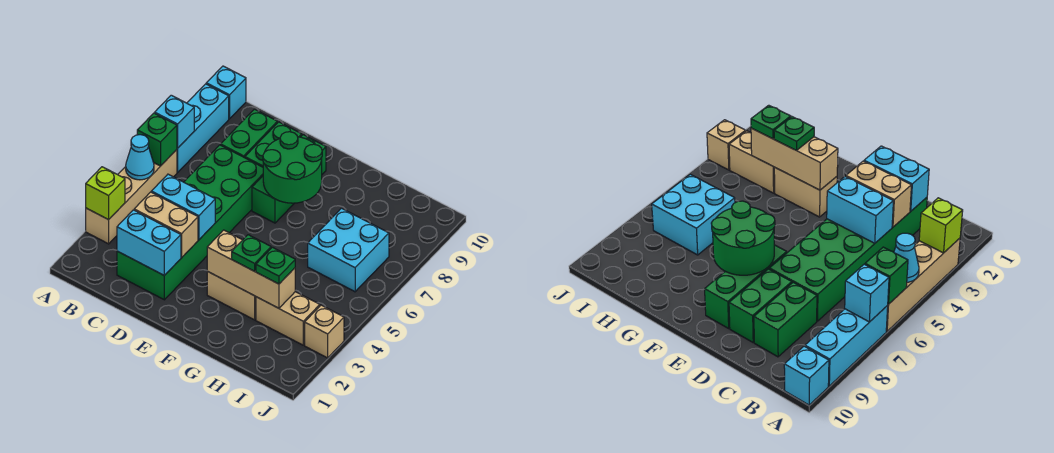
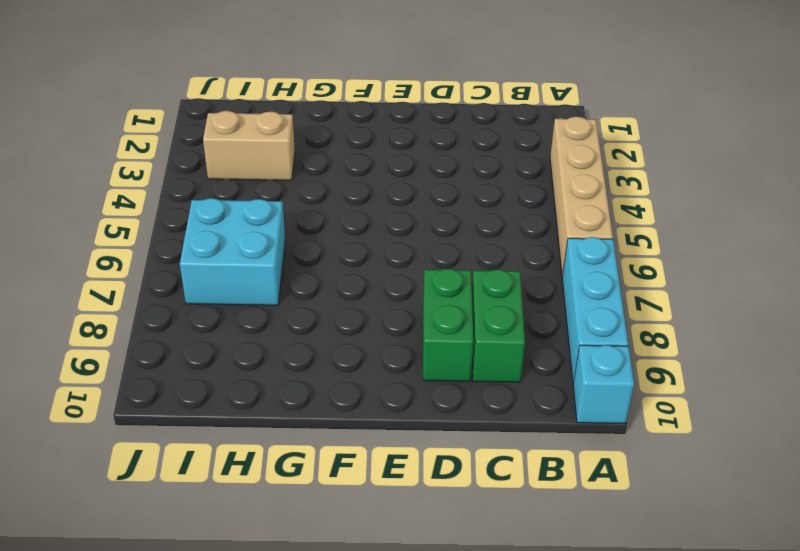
none -> green brick C2:D7 level 1
none -> green brick E7:E9 level 1
none -> tan brick F3:G3 level 1

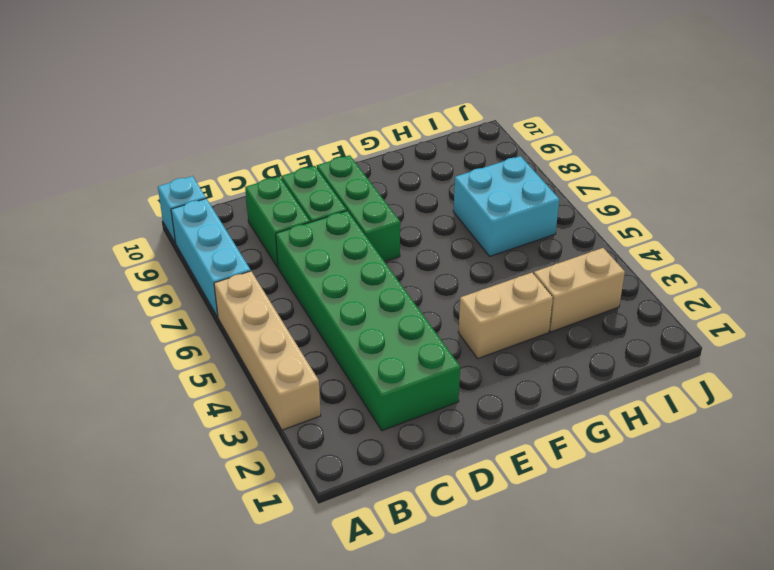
none -> tan brick J3 level 1
none -> lime brick A3 level 2
none -> cyan cone A5 level 2

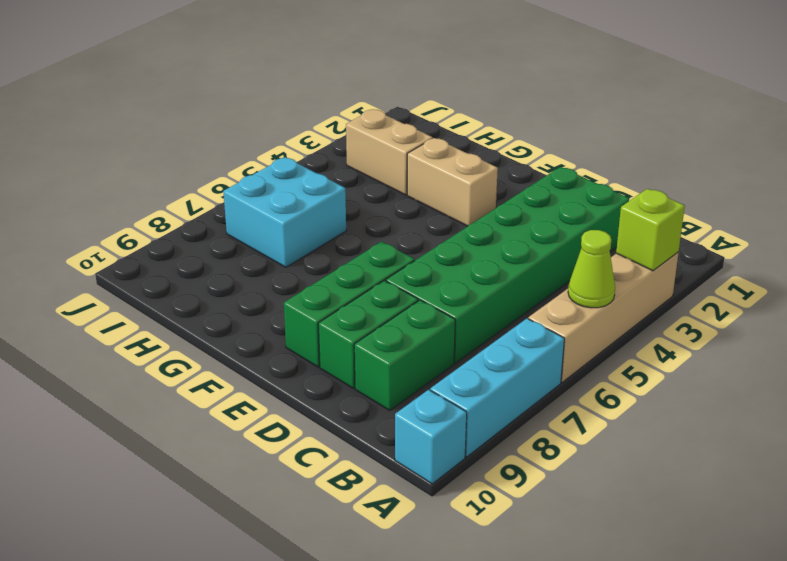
lime cone A5 level 2 -> cyan cone A5 level 2
none -> tan brick J3 level 1
none -> green brick A6 level 2
none -> cyan brick A7 level 2

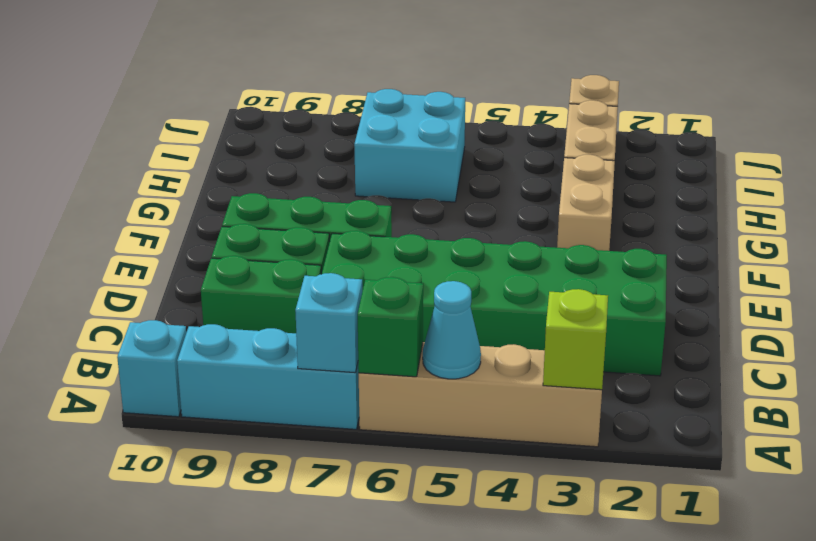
none -> cyan brick C2:D2 level 2
none -> tan brick C3:D3 level 2
none -> cyan brick C4:D4 level 2

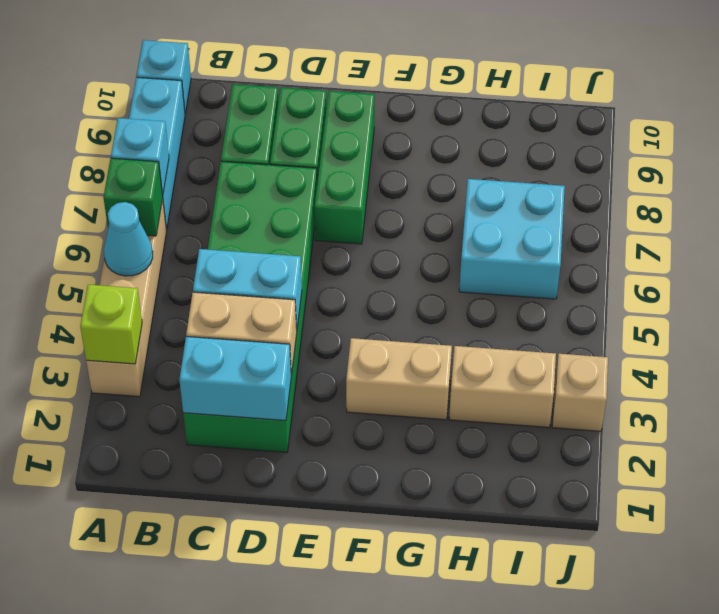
none -> green round brick E7:F8 level 2
none -> tan brick F3:H3 level 2
none -> green plate G3 level 3

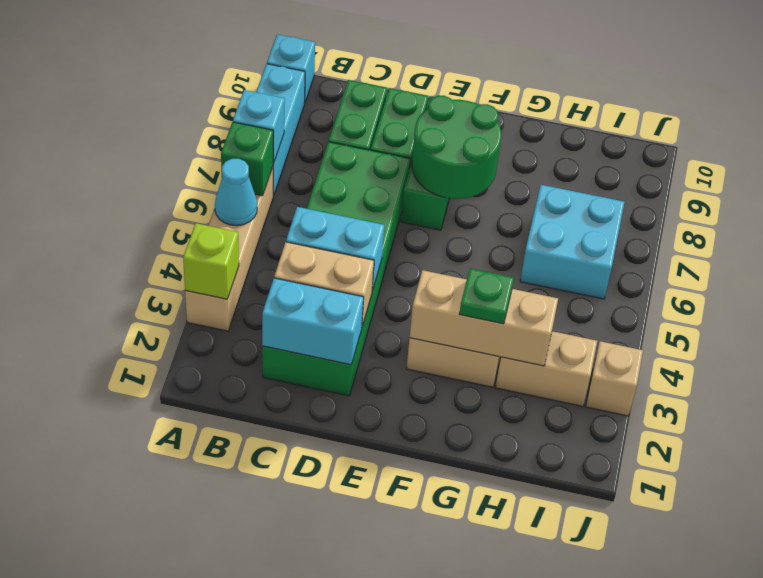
none -> green plate H3 level 3

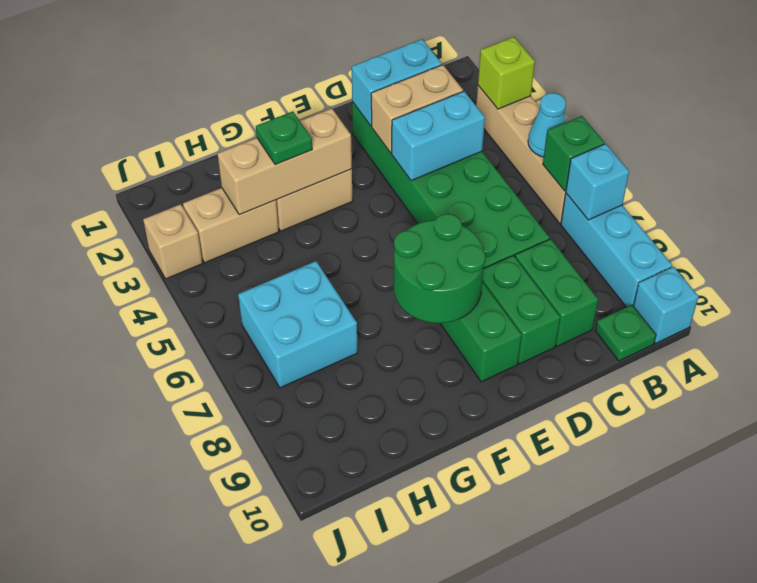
green plate B10 level 1 -> green plate H3 level 3

